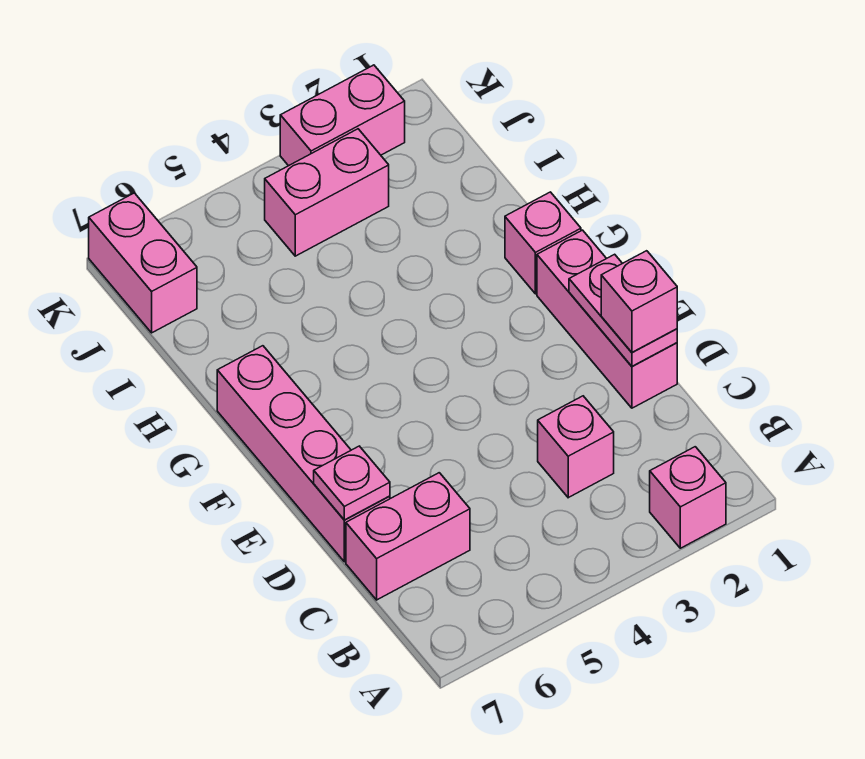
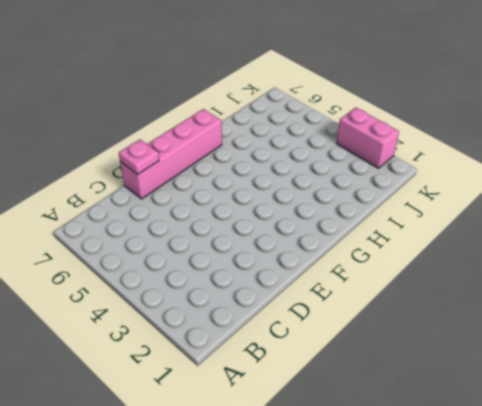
none -> pink brick A2 level 1
none -> pink brick C3 level 1
none -> pink brick C6:C7 level 1

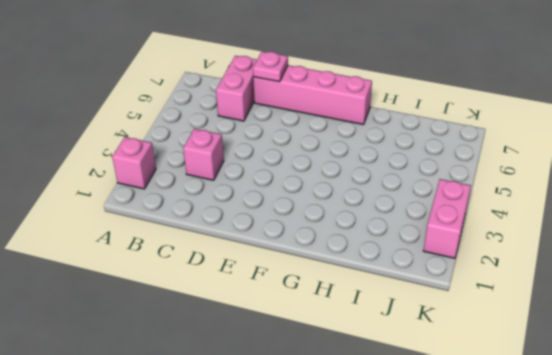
none -> pink brick D1:F1 level 1
none -> pink brick G1 level 1
none -> pink brick J3:J4 level 1

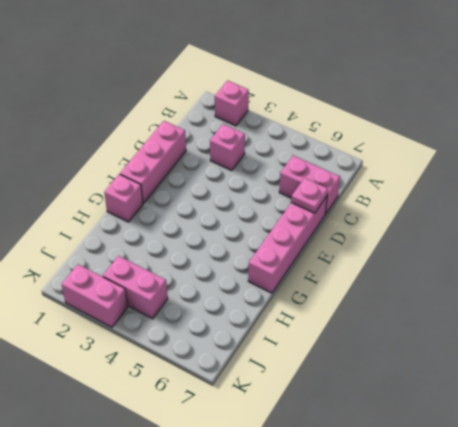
none -> pink brick J7:K7 level 1
none -> pink plate D1:E1 level 2
none -> pink brick D1 level 3

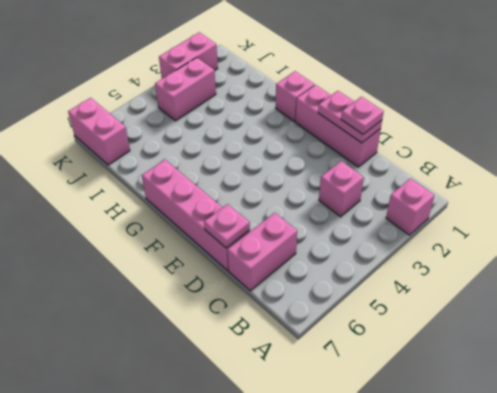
pink plate D1 level 3 -> pink brick D1 level 3

